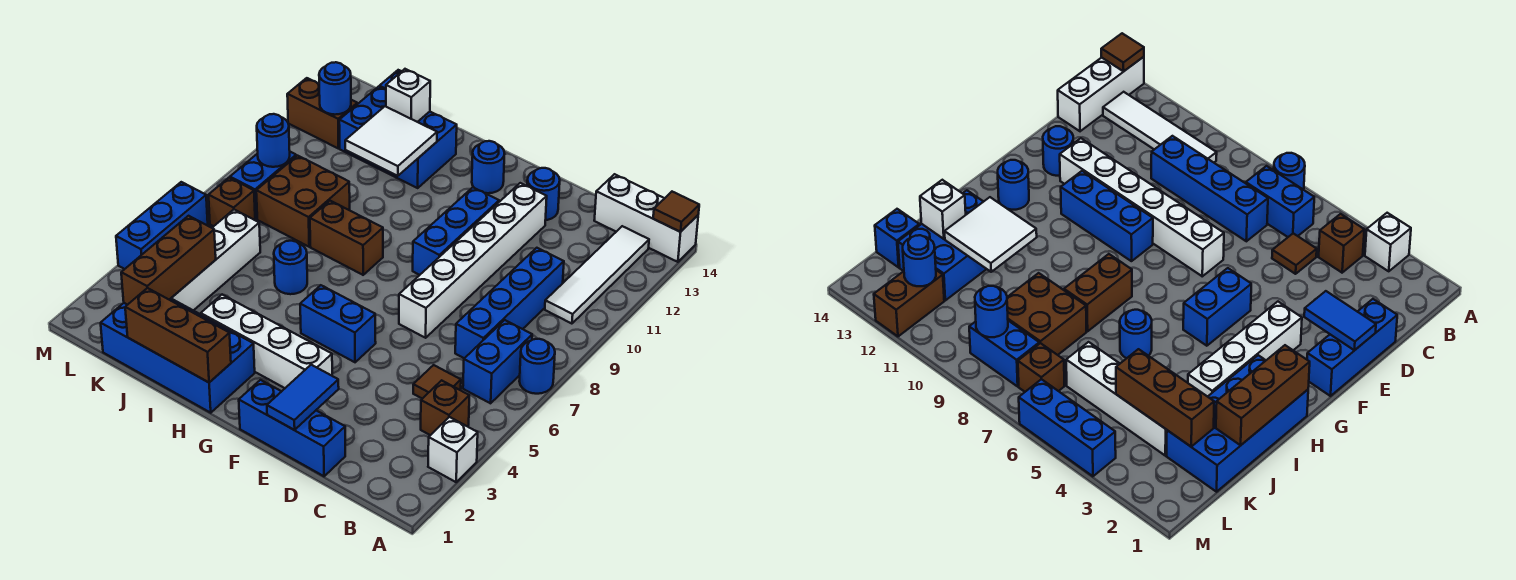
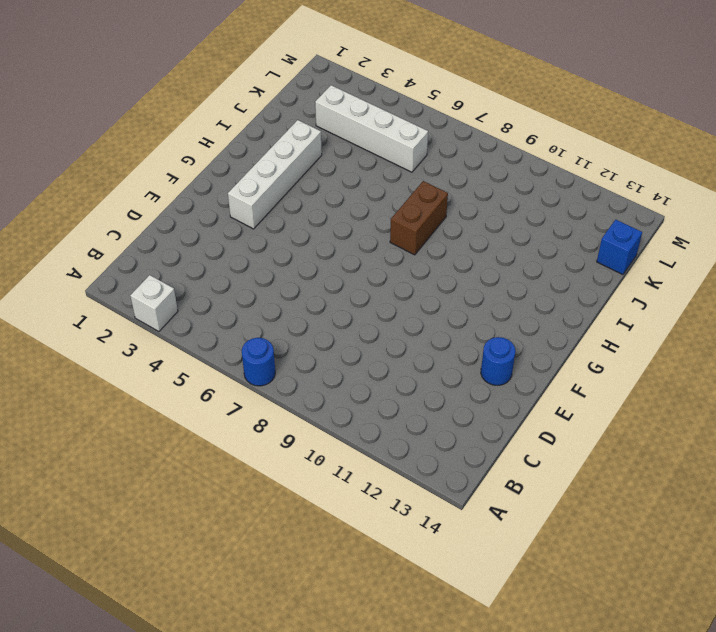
none -> white brick A14:C14 level 1
none -> brown brick B4 level 1
none -> blue brick B6:B7 level 1
none -> white tile B10:B13 level 1

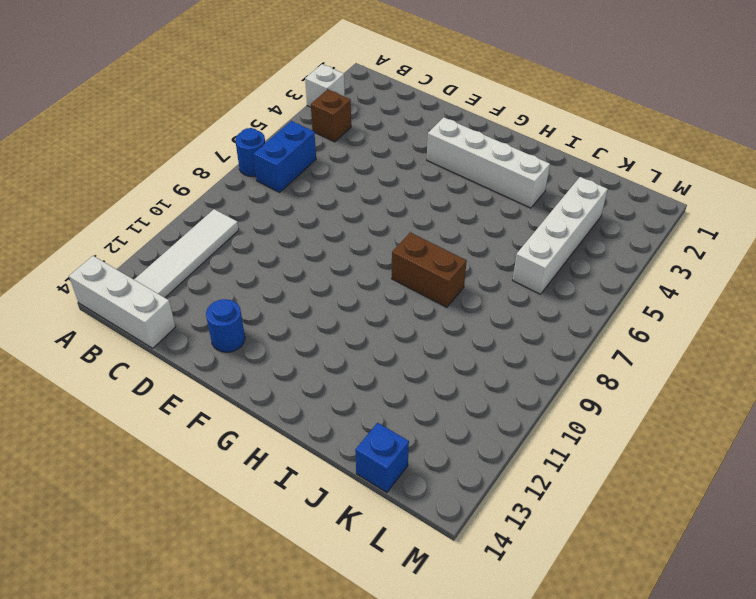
none -> brown tile C5 level 1
none -> blue brick C7:C10 level 1
none -> blue brick D1:F1 level 1
none -> white brick E7:E12 level 1

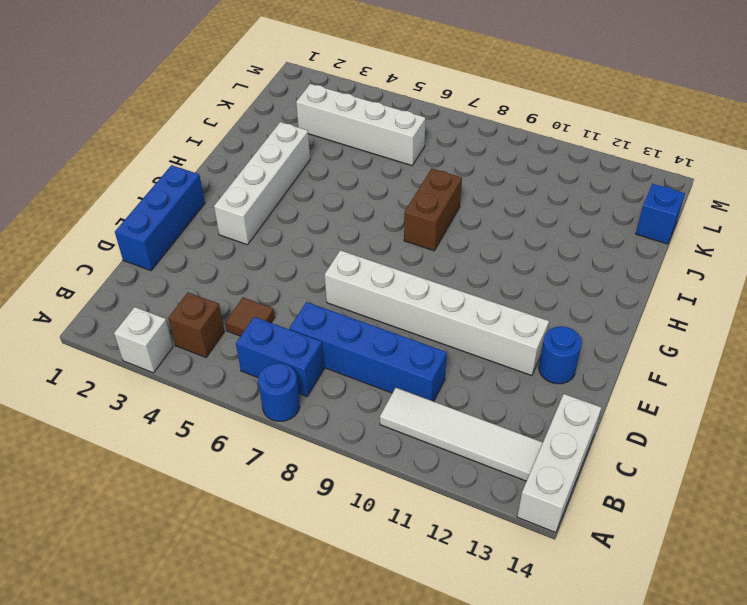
none -> blue brick F5:G5 level 1
none -> blue brick F9:F11 level 1
none -> blue round brick G13 level 1
none -> blue brick H1:K2 level 1

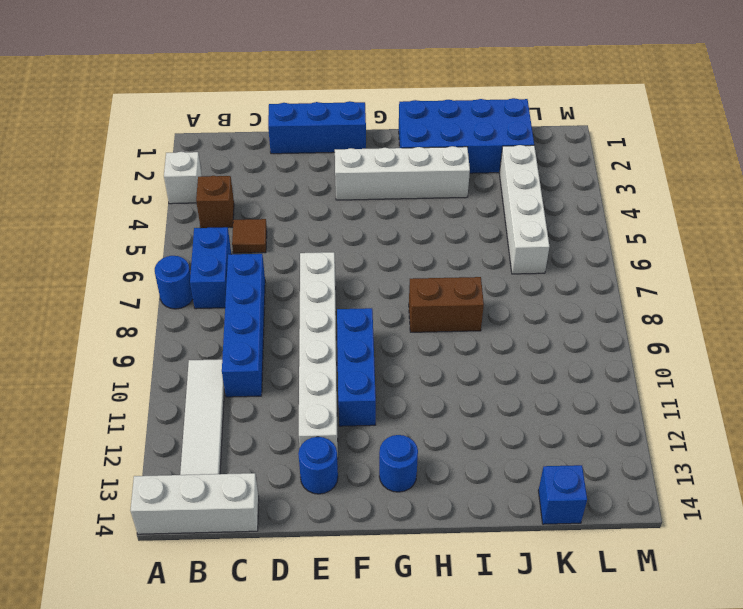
none -> blue brick F5:G5 level 1
none -> blue round brick I6 level 1
none -> blue brick I12:K13 level 1
none -> brown brick J8:K9 level 1

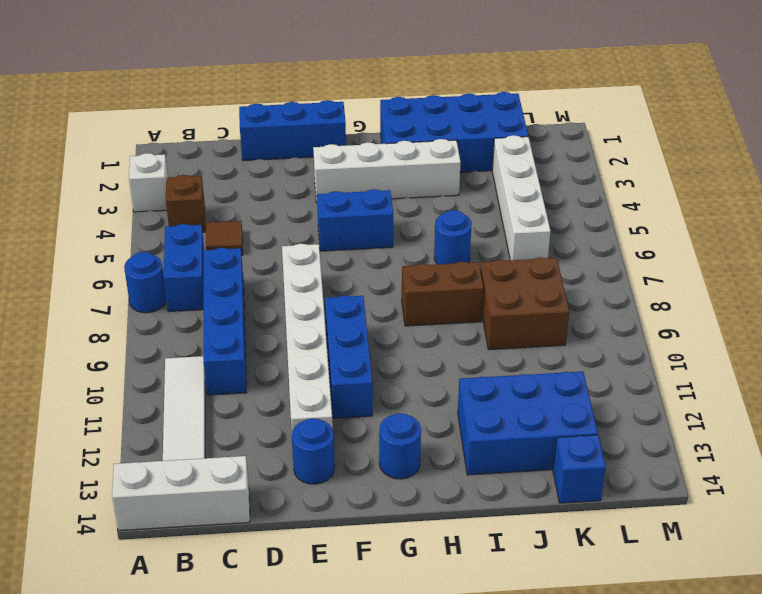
none -> brown brick L7 level 1
none -> blue brick L8:L9 level 1
none -> brown brick L12:M12 level 1
none -> blue brick M4:M6 level 1

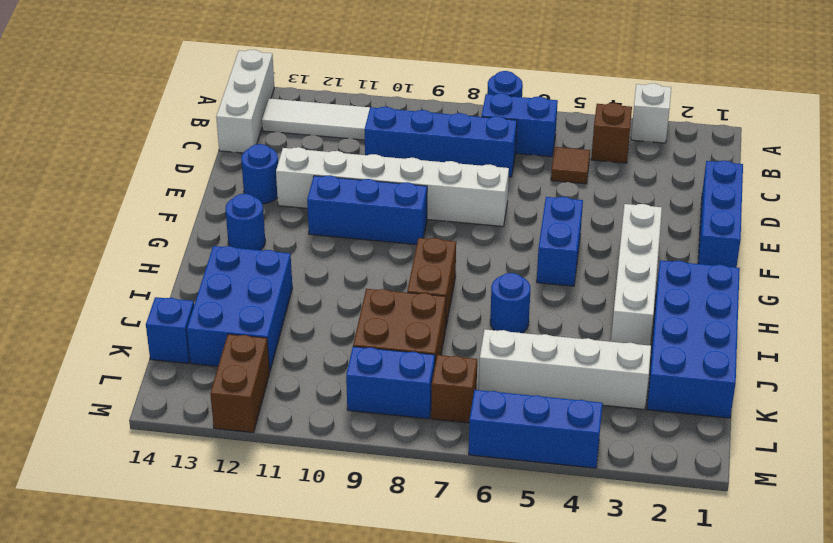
none -> brown tile A14 level 2
none -> blue tile E1:E2 level 2
none -> brown brick H1:J1 level 2
none -> white tile I11:J12 level 2

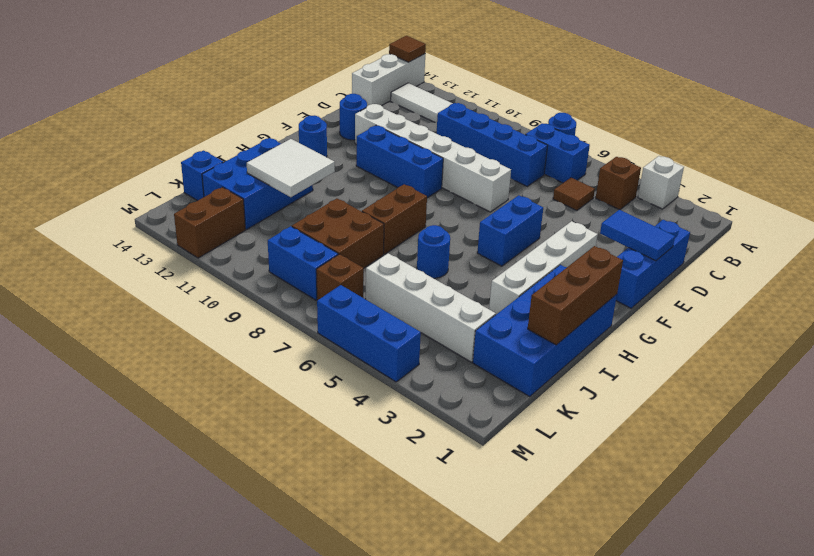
none -> white brick J13 level 2
none -> brown brick K2:K4 level 2
none -> blue round brick L9 level 2
none -> blue round brick L12 level 2

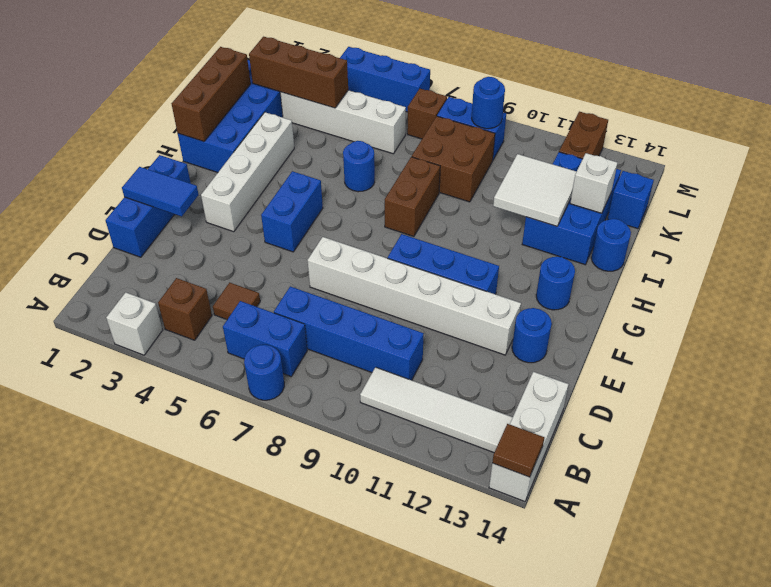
blue round brick I14 level 1 -> blue round brick L12 level 2

